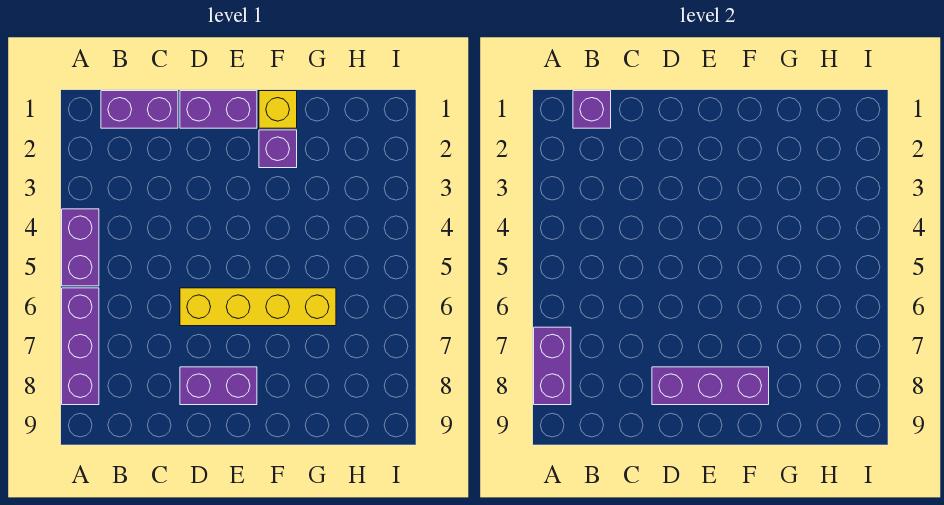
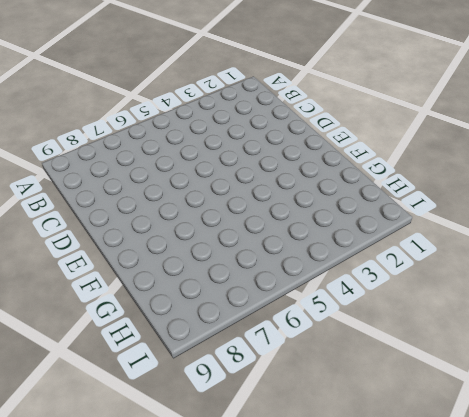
none -> purple brick A4:A5 level 1
none -> purple brick A6:A8 level 1

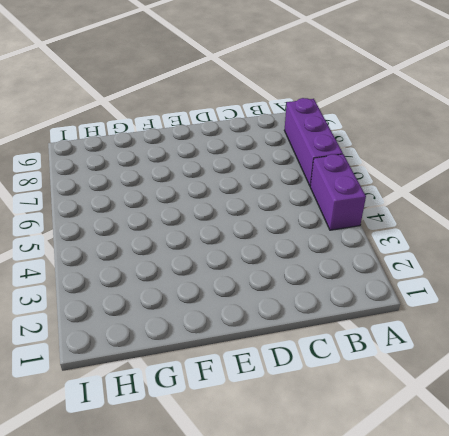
none -> purple brick B1:C1 level 1
none -> purple brick D1:E1 level 1

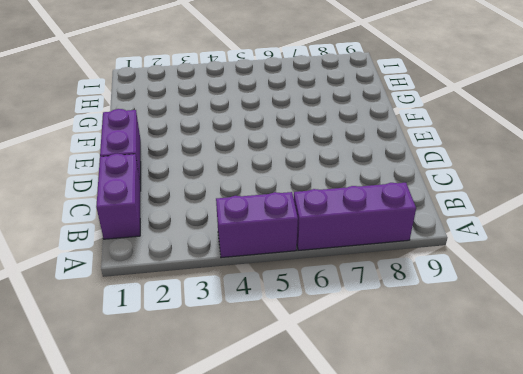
none -> yellow brick D6:G6 level 1
none -> purple brick D8:E8 level 1

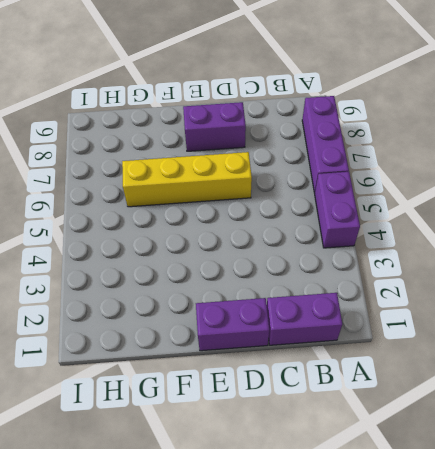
none -> yellow brick F1 level 1
none -> purple brick F2 level 1

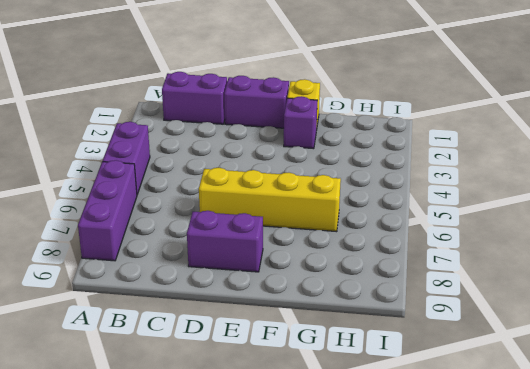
none -> purple brick A7:A8 level 2
none -> purple brick B1 level 2

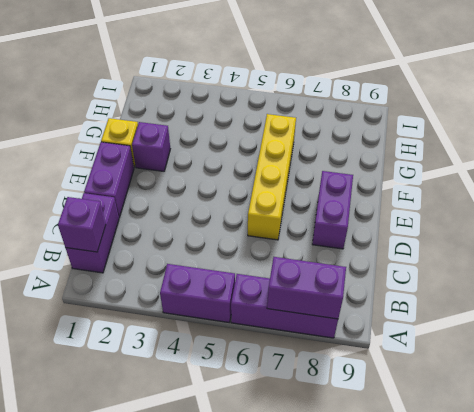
none -> purple brick D8:F8 level 2

